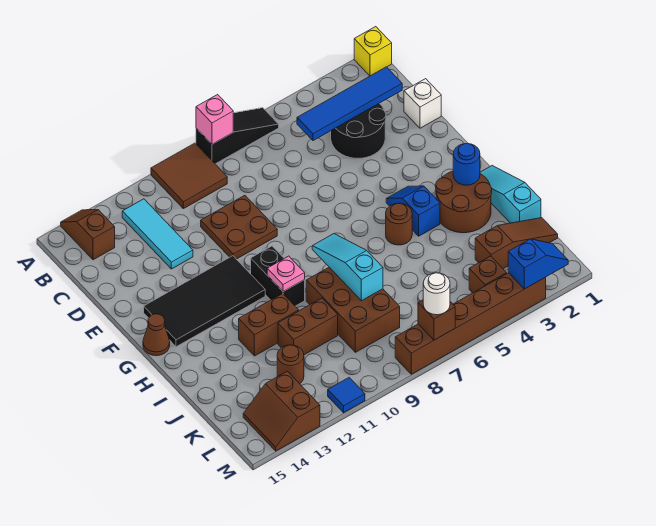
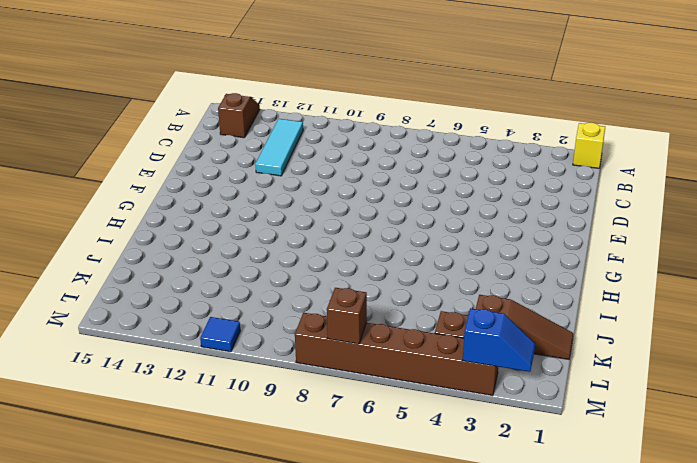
none -> black slope A6:A8 level 1 top 8
none -> brown tile A9:B10 level 1
none -> black round brick C3:D4 level 1
none -> white brick D1 level 1

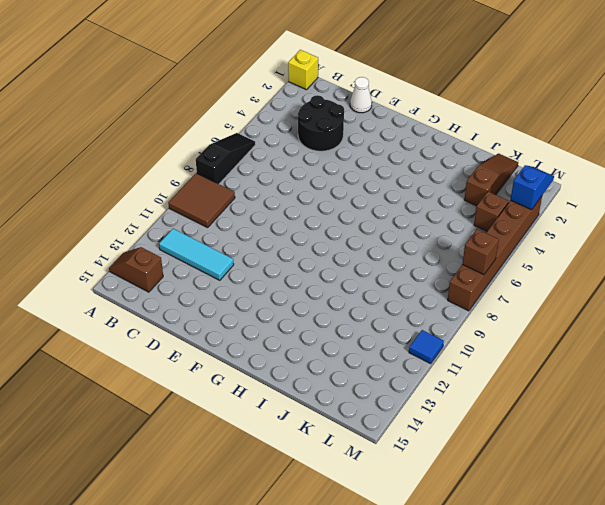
white cone D1 level 1 -> white brick D1 level 1
none -> brown plate D9:E10 level 1
none -> black tile F11:G14 level 1
none -> blue slope G4:H4 level 1 top H
none -> black brick G10:H10 level 1

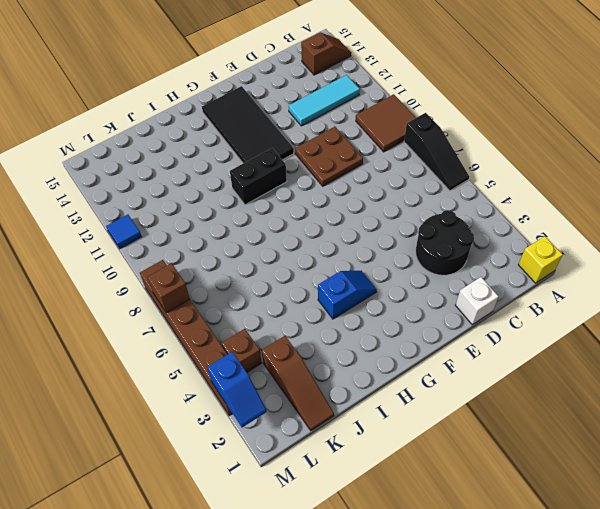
none -> brown cone G15 level 1
none -> cyan slope H1:J1 level 1 top J
none -> brown round brick H2:I3 level 1
none -> brown round brick H5 level 1

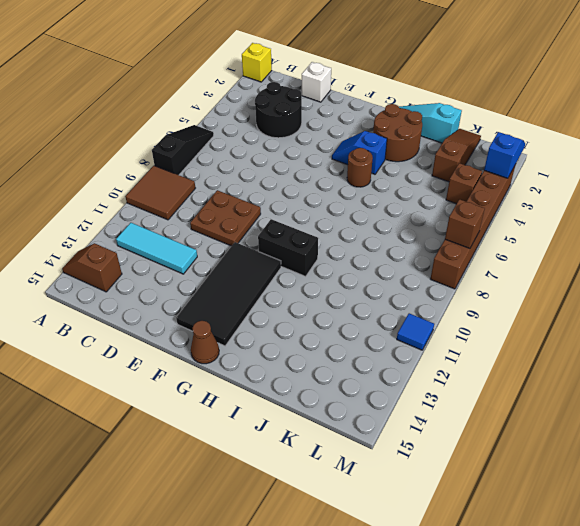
none -> brown brick I8:K9 level 1
none -> brown brick I11:I12 level 1
none -> brown brick J10:J11 level 1
none -> brown round brick K12 level 1

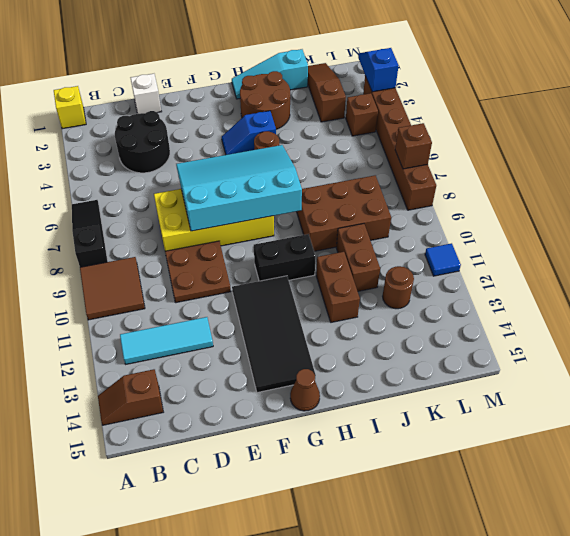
yellow brick D7:G8 level 1 -> none
cyan slope E6:H8 level 2 top 8 -> cyan slope H8:J8 level 2 top J
none -> brown slope L13:M14 level 1 top 13
none -> pink brick A8 level 2
none -> blue tile C2:C5 level 2
none -> blue round brick H2 level 2

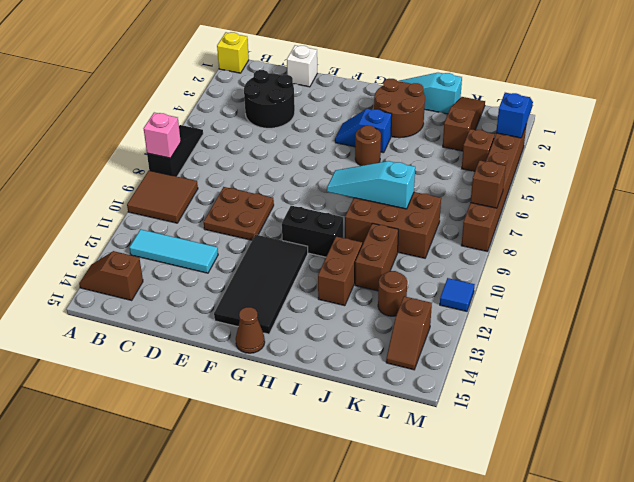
brown slope L13:L14 level 1 top 13 -> brown slope L13:M14 level 1 top 13
none -> blue tile C2:C5 level 2
none -> blue round brick H2 level 2
none -> pink plate H10 level 2
none -> white round brick M7 level 3

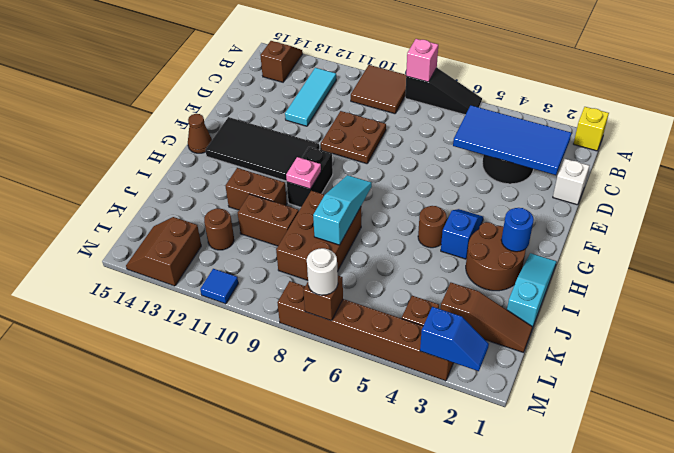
blue tile C2:D5 level 2 -> blue tile C2:C5 level 2

